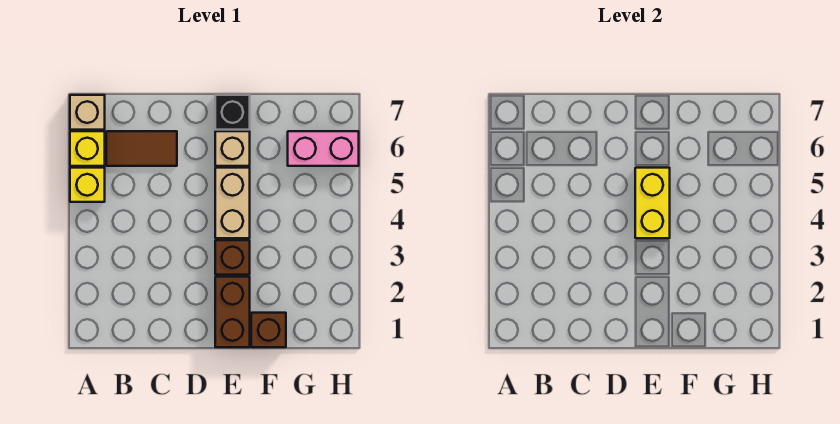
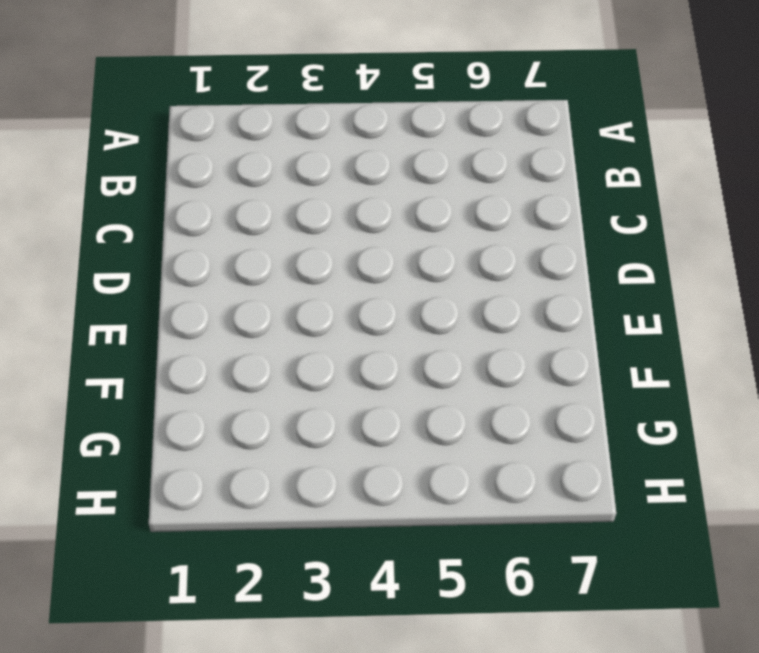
none -> yellow brick A5 level 1
none -> yellow brick A6 level 1
none -> tan brick A7 level 1

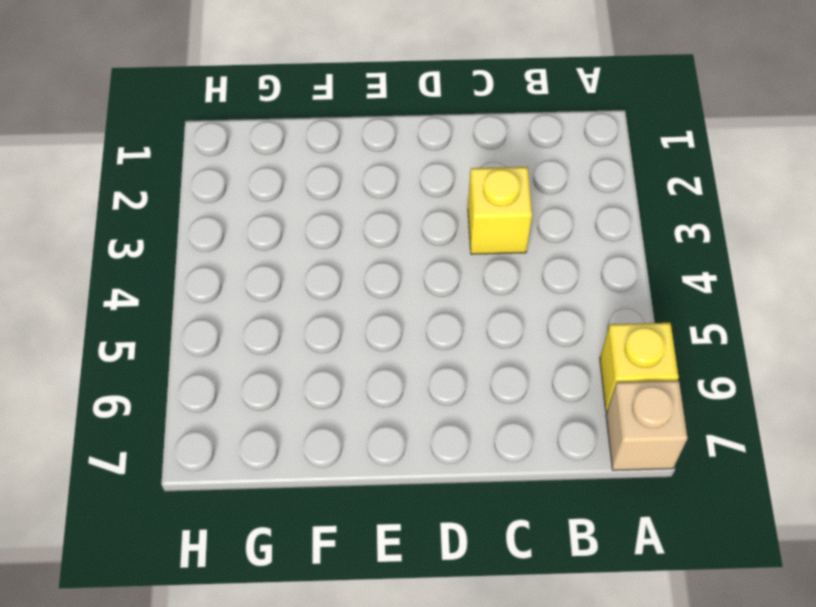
yellow brick C3 level 1 -> yellow brick A5 level 1
none -> brown tile B6:C6 level 1
none -> brown brick E1:E2 level 1
none -> brown brick E3 level 1

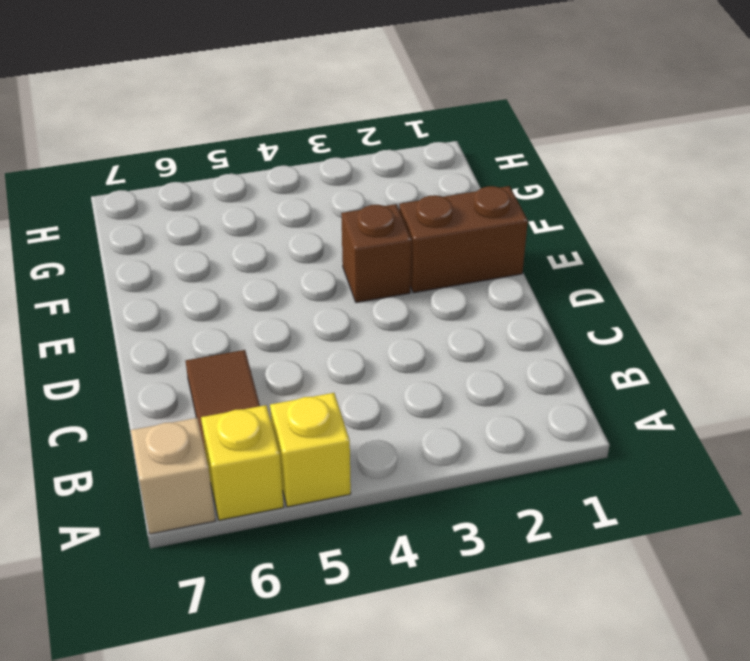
none -> tan brick E4:E5 level 1
none -> tan brick E6 level 1
none -> black brick E7 level 1

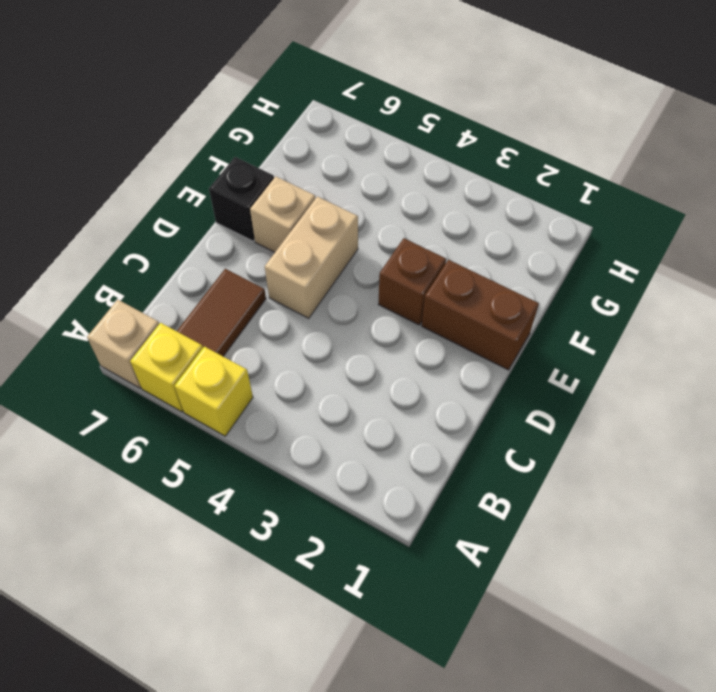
tan brick D5:E5 level 1 -> tan brick E4:E5 level 1
none -> brown brick F1 level 1
none -> pink brick G6:H6 level 1
none -> yellow brick E4:E5 level 2

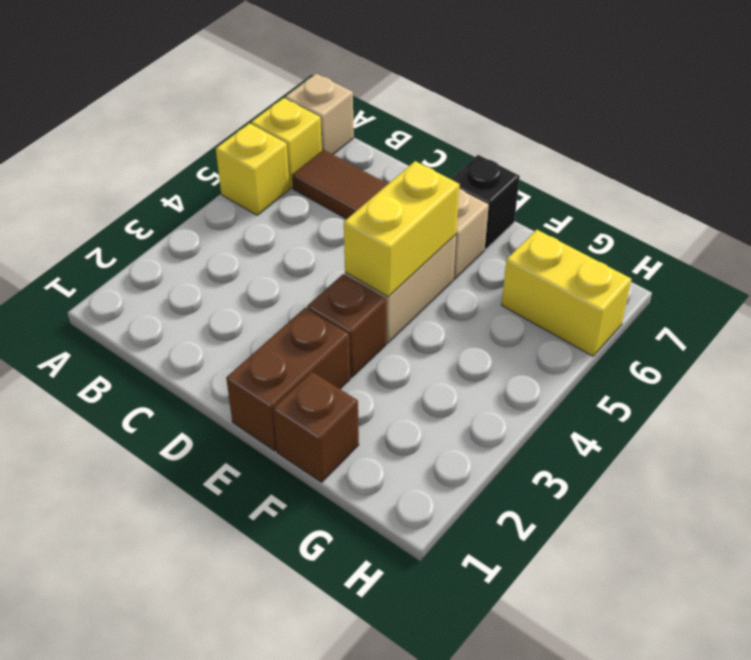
yellow brick G6:H6 level 1 -> pink brick G6:H6 level 1

